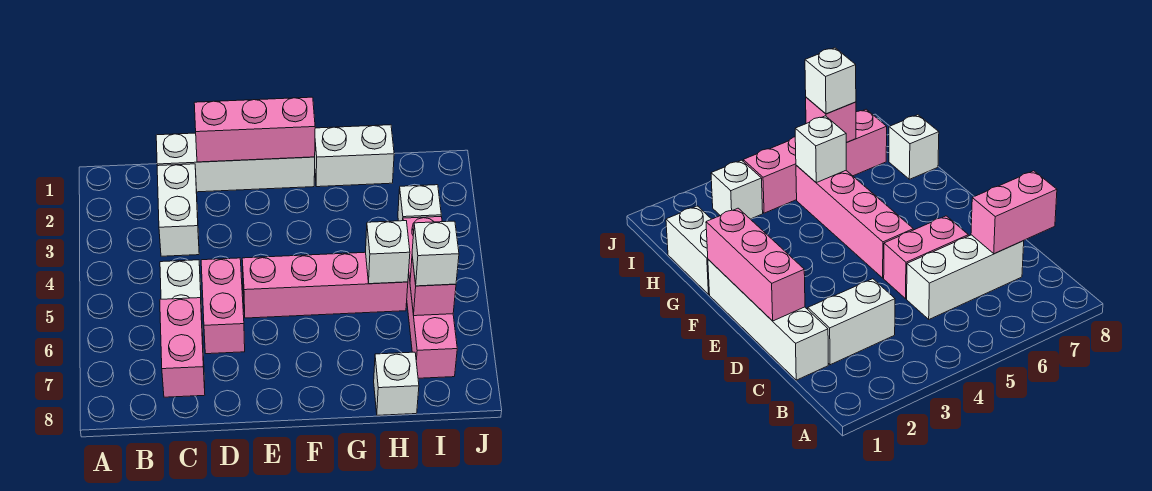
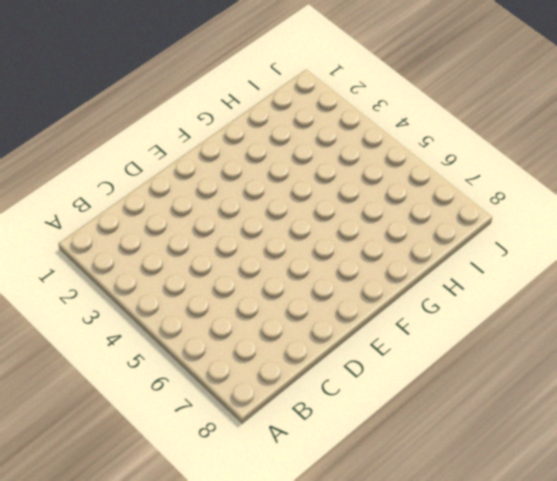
none -> white brick C1:F1 level 1
none -> white brick C2:C3 level 1
none -> white brick C5:C7 level 1

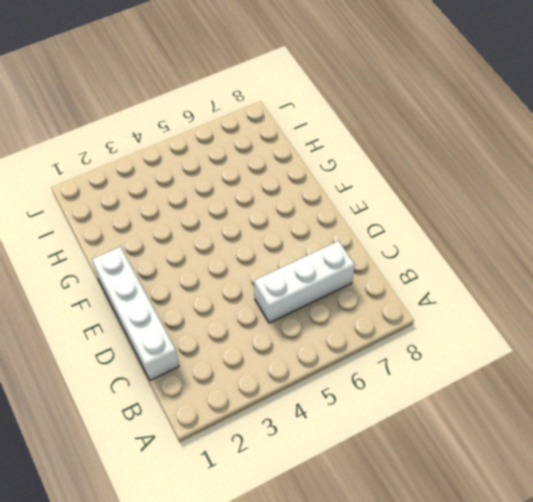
none -> white brick C2:C3 level 1
none -> pink brick D5:D6 level 1
none -> pink brick E5:H5 level 1

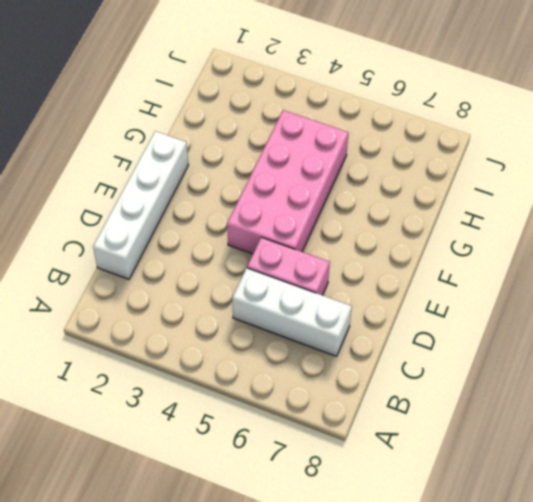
pink brick E4:H5 level 1 -> pink brick E5:H5 level 1
none -> white brick C2:C3 level 1
none -> white brick G1:H1 level 1
none -> white brick H8 level 1

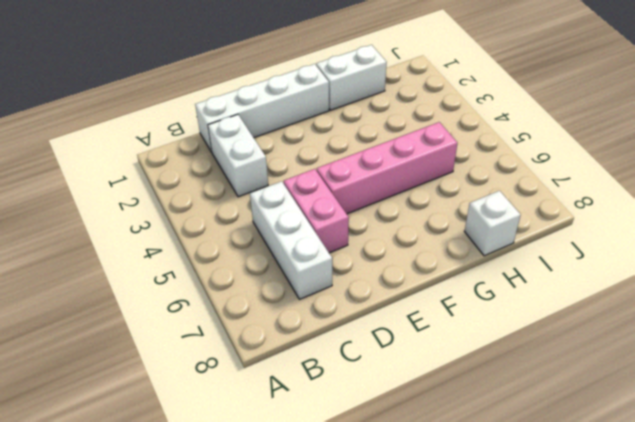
none -> white brick I3 level 1
none -> pink brick I4:I7 level 1
none -> pink brick C7:C8 level 2

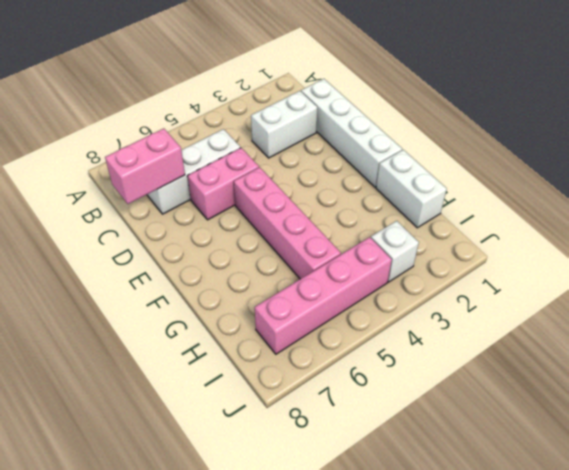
none -> white brick H8 level 1
none -> pink brick D1:F1 level 2
none -> white brick H5 level 2

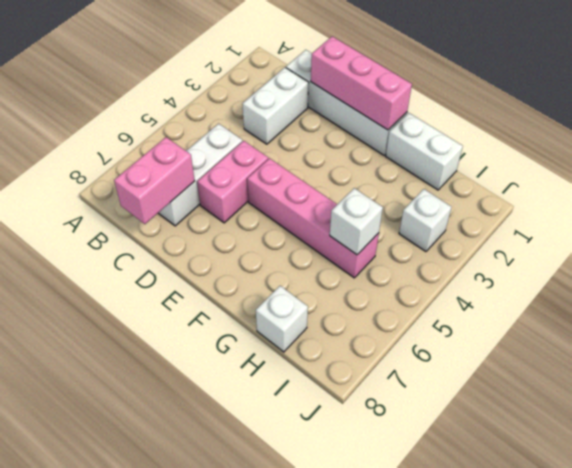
none -> pink brick I4:I7 level 1
none -> pink brick I6 level 2
none -> white brick I6 level 3

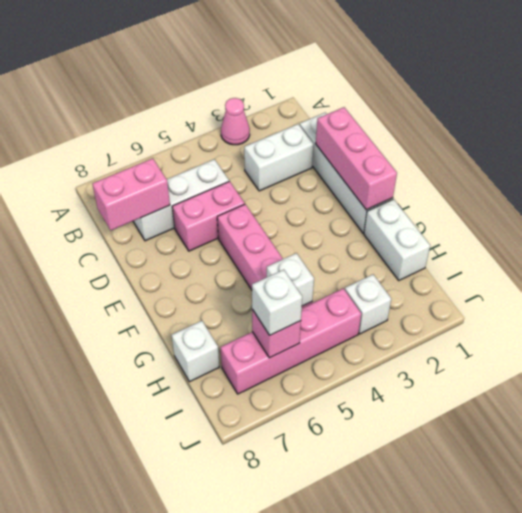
pink cone A3 level 1 -> none

